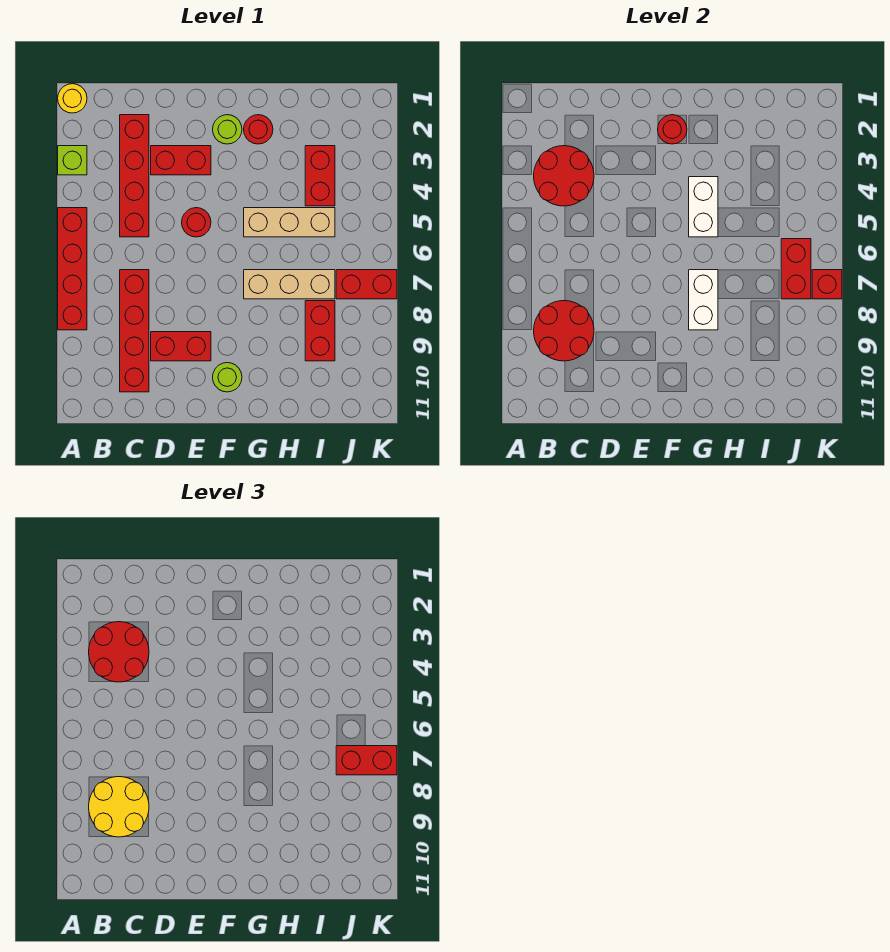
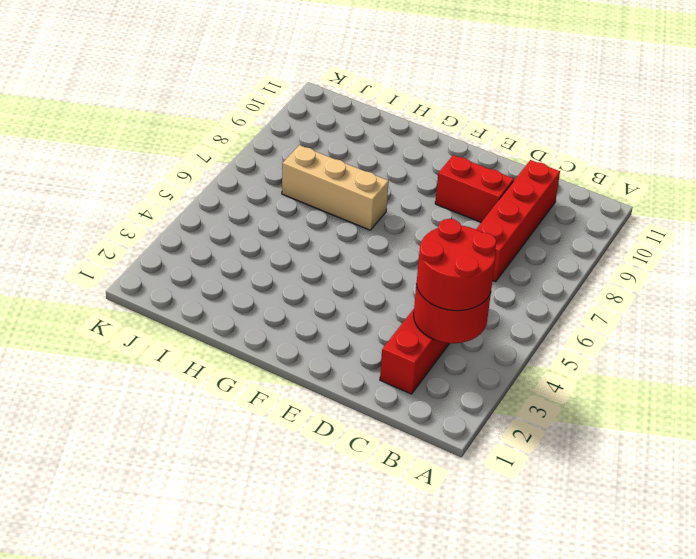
none -> yellow round brick A1 level 1
none -> lime brick A3 level 1
none -> red brick A5:A8 level 1

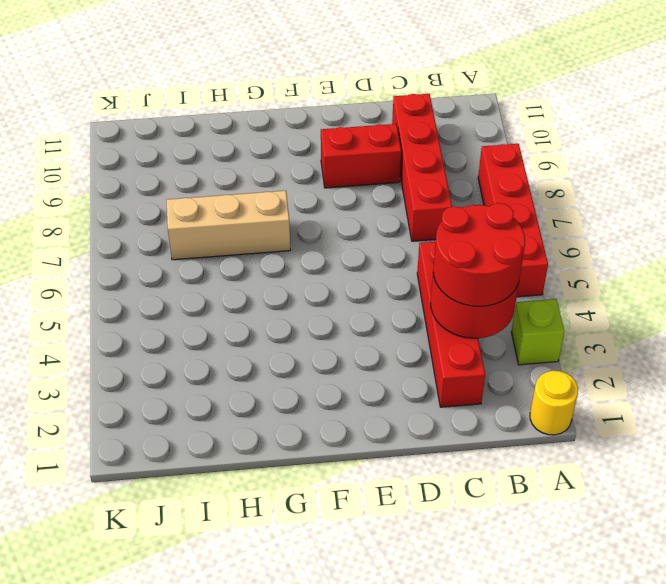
none -> red brick D3:E3 level 1
none -> red round brick E5 level 1
none -> lime round brick F2 level 1

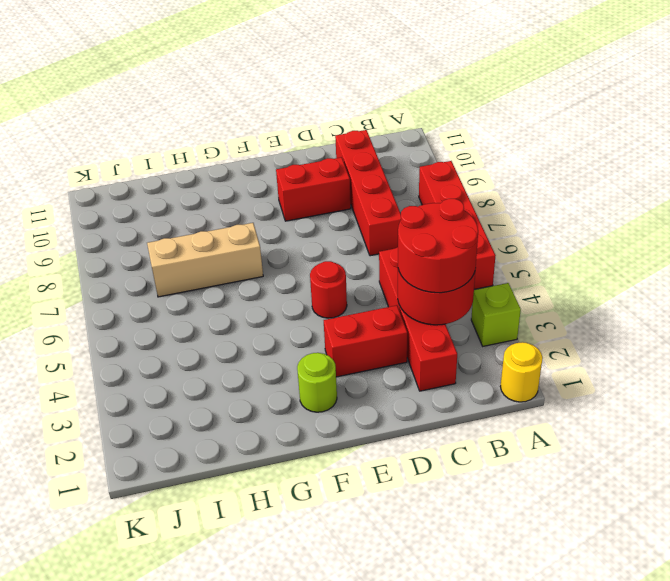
none -> lime round brick F10 level 1
none -> red round brick G2 level 1
none -> tan brick G5:I5 level 1

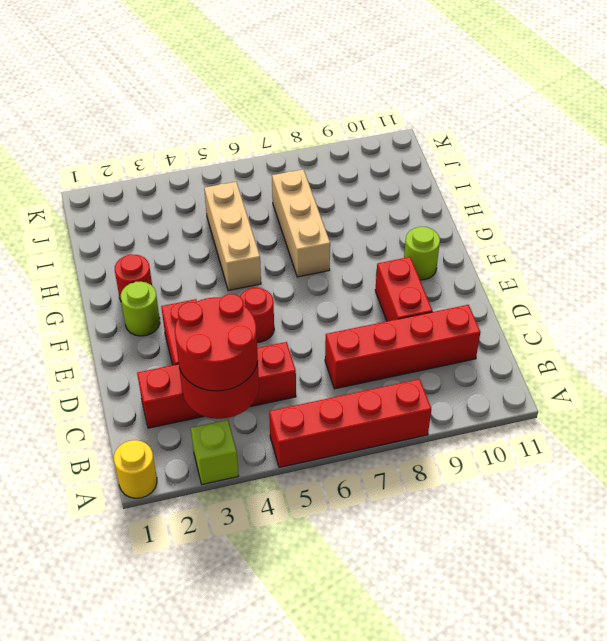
none -> red brick I3:I4 level 1
none -> red brick I8:I9 level 1
none -> red brick J7:K7 level 1

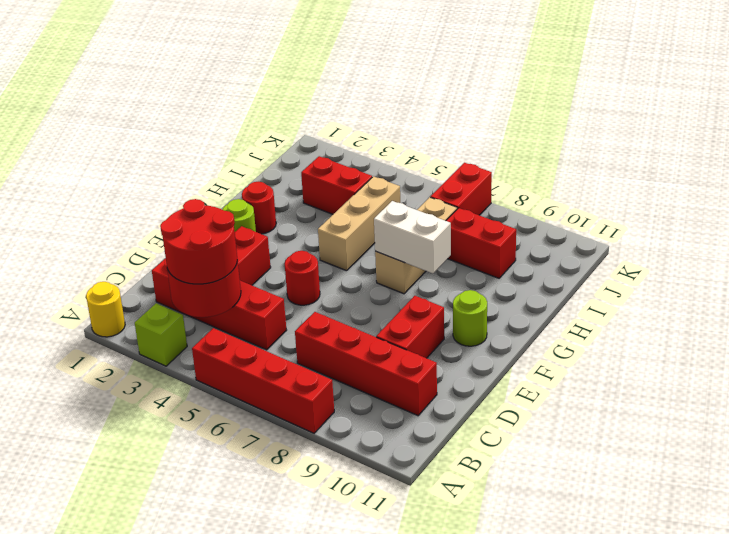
none -> red round brick B8:C9 level 2
none -> red round brick F2 level 2
none -> white brick G4:G5 level 2

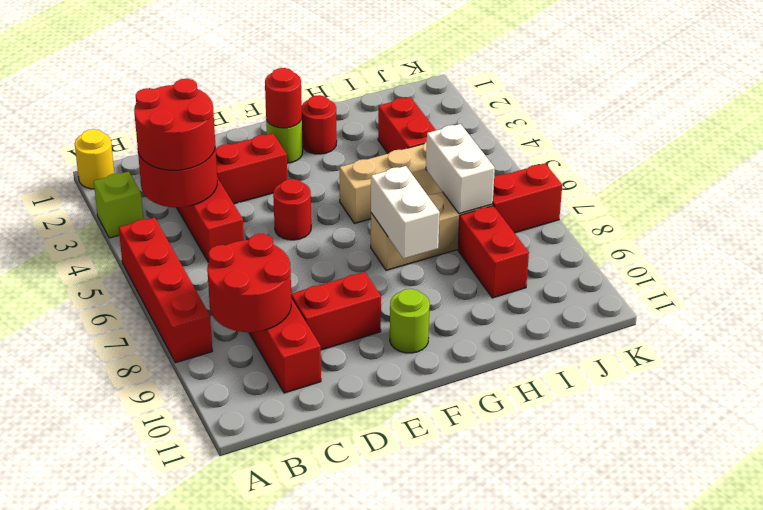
white brick I6:I7 level 2 -> white brick G4:G5 level 2
none -> red brick J6:J7 level 2
none -> red brick K7 level 2
none -> yellow round brick B8:C9 level 3

